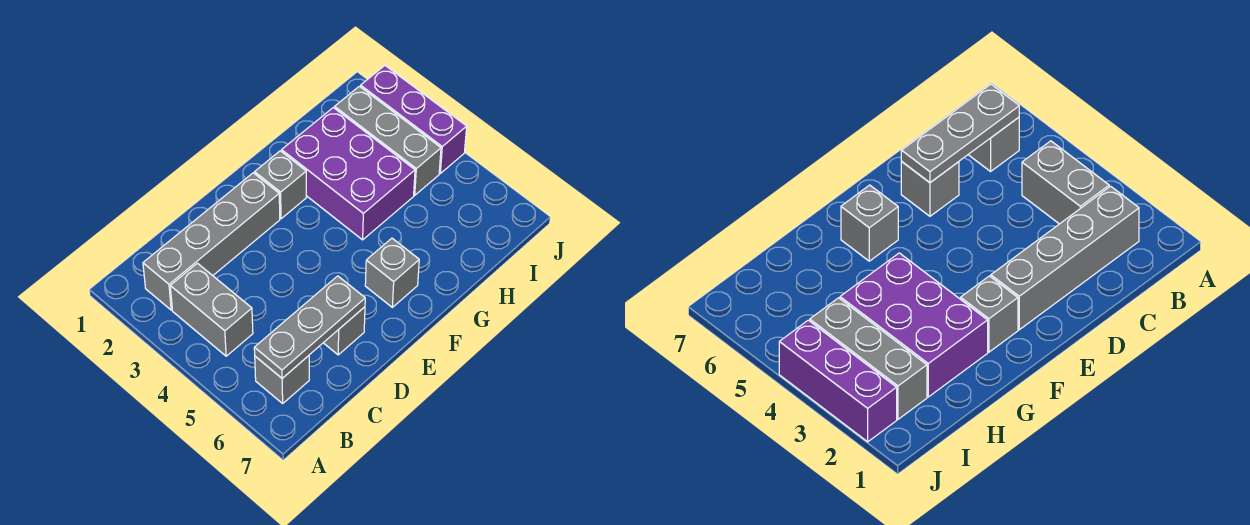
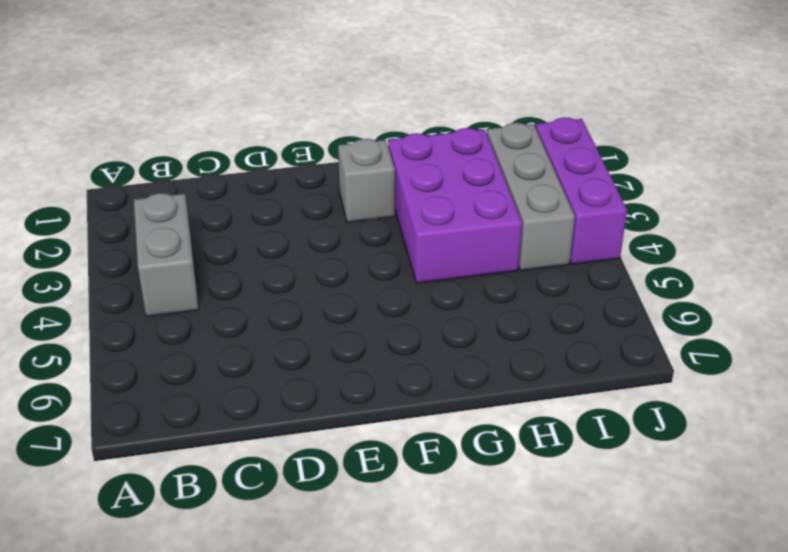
none -> grey brick B2:E2 level 1
none -> grey brick B6 level 1

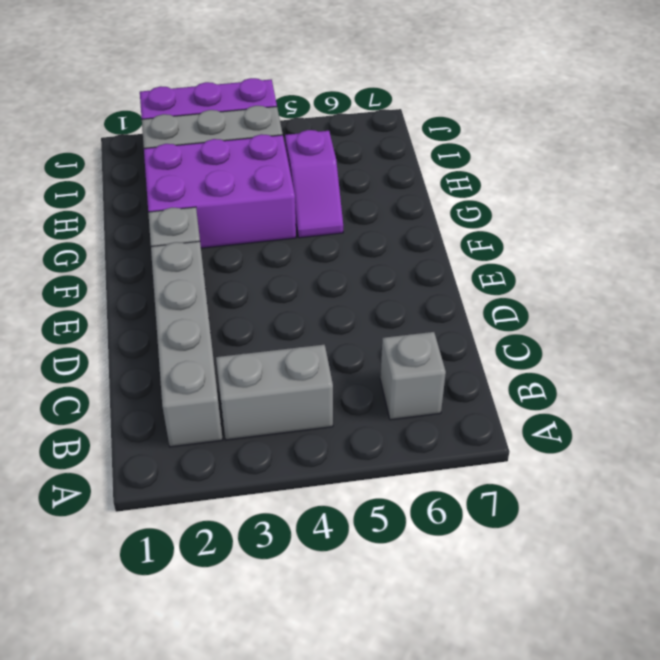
purple slope G5:H5 level 1 top H -> none
none -> grey brick D6 level 1
none -> grey brick F6 level 1

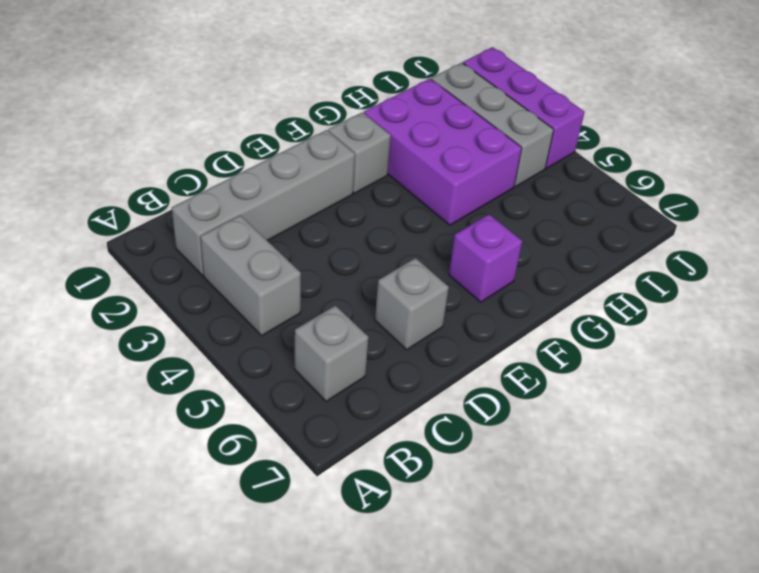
purple brick F6 level 1 -> grey brick F6 level 1
none -> grey plate B6:D6 level 2

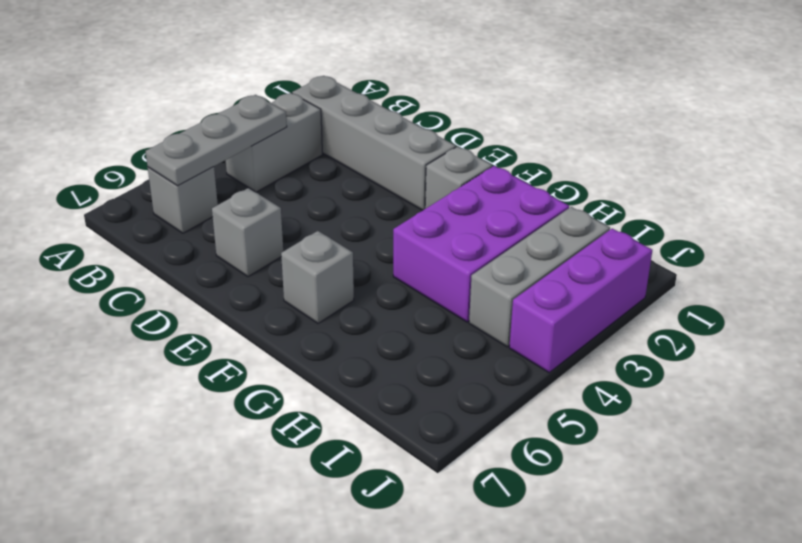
grey plate B4:B6 level 2 -> grey plate B6:D6 level 2

